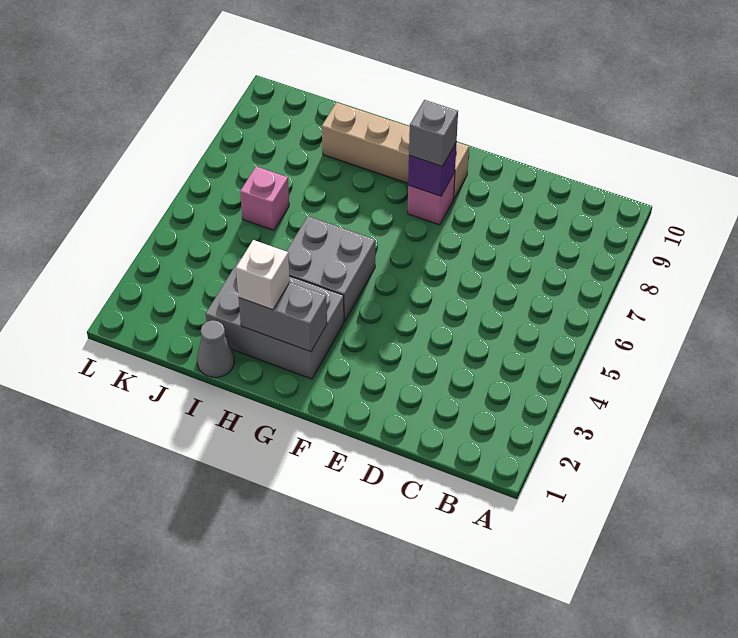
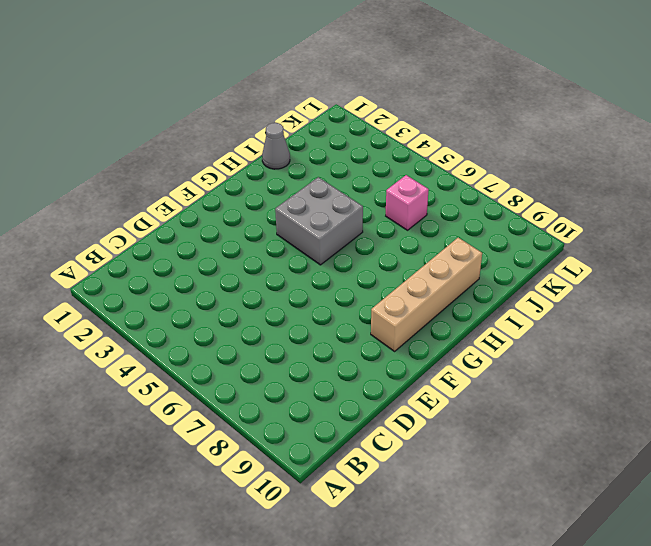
none -> pink brick F8 level 1
none -> grey brick G2:I3 level 1

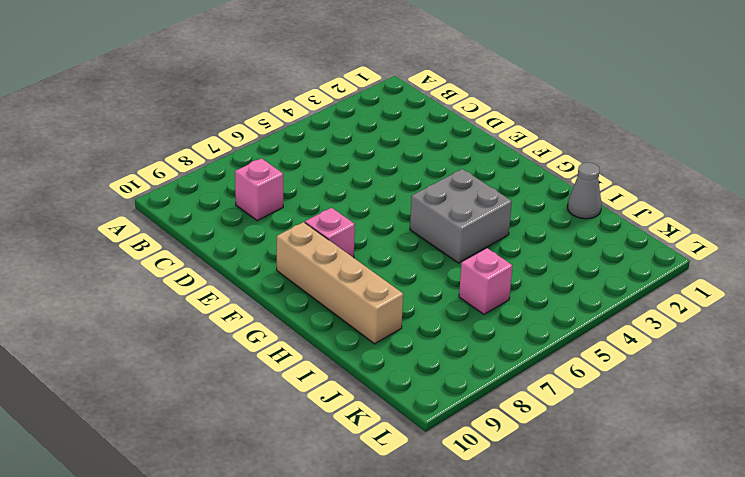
pink brick C8 level 1 -> none
none -> grey brick G2:I3 level 1
none -> purple brick F8 level 2

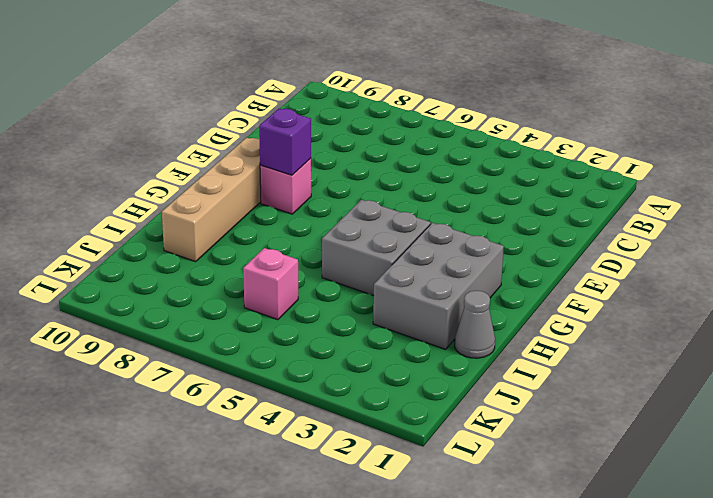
none -> grey brick G2:H2 level 2
none -> grey brick F8 level 3

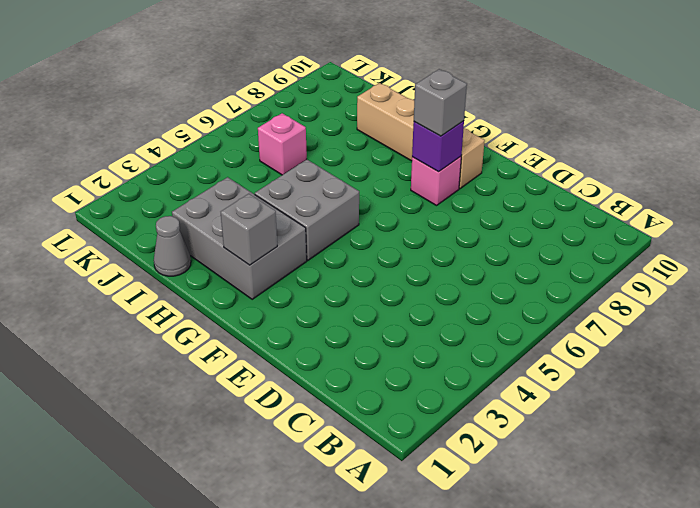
grey brick G2 level 2 -> grey brick G2:H2 level 2
none -> white brick H2 level 3

